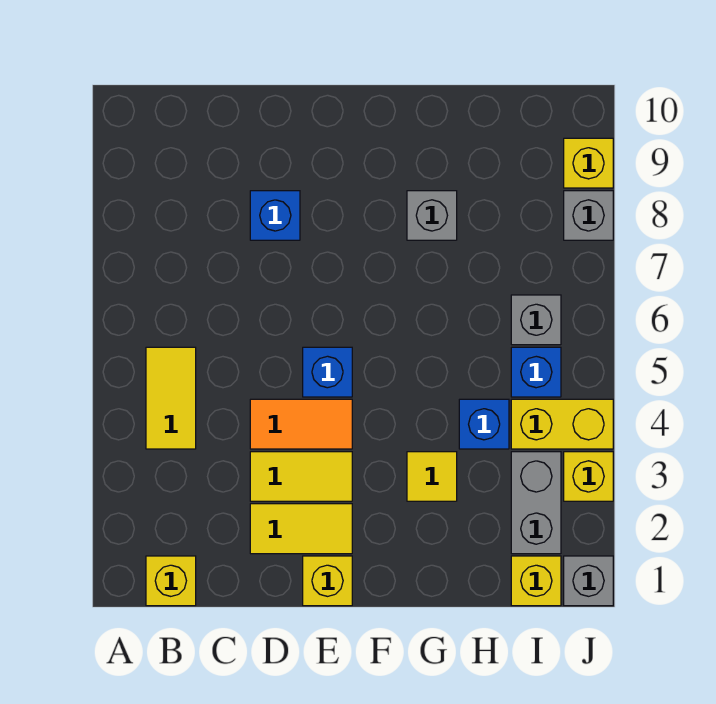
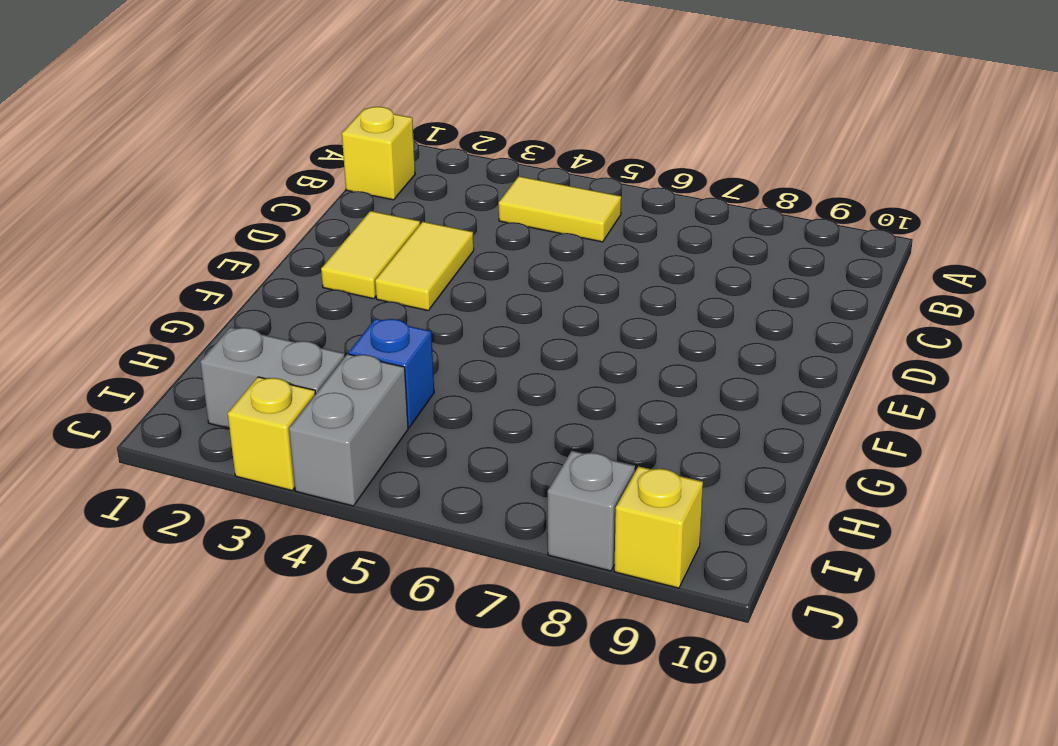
grey brick I4:J4 level 1 -> yellow brick I4:J4 level 1
none -> orange tile D4:E4 level 1
none -> blue brick D8 level 1
none -> yellow brick E1 level 1

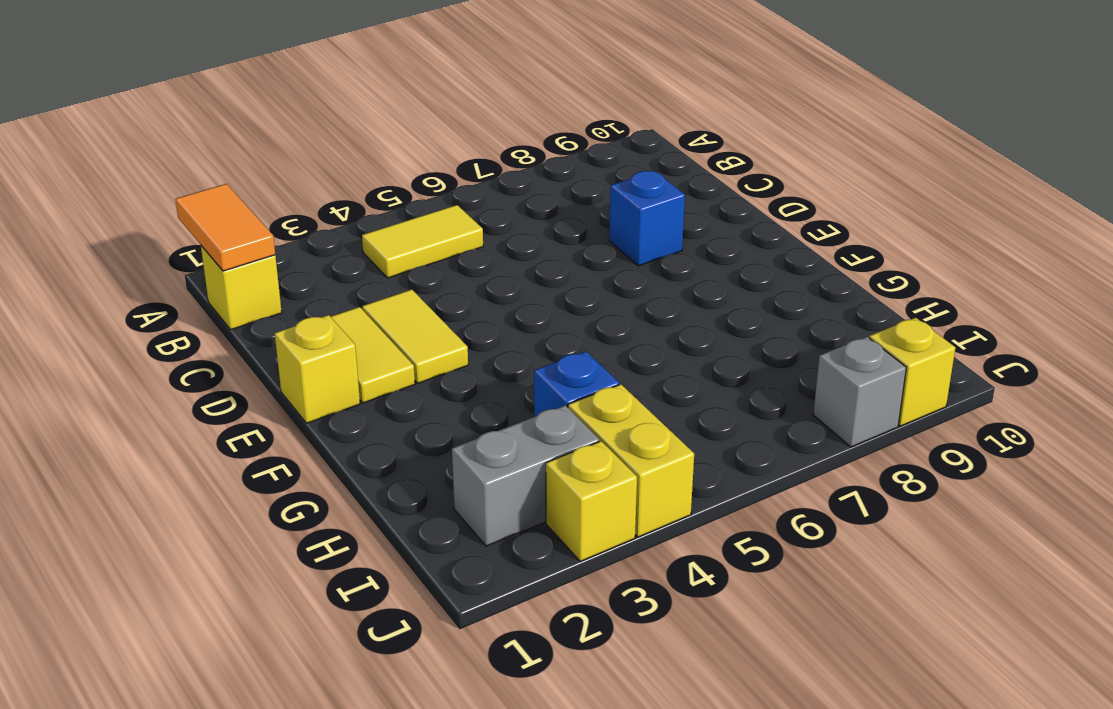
orange tile A1:B1 level 2 -> orange tile D4:E4 level 1
none -> blue brick E5 level 1
none -> yellow tile G3 level 1
none -> grey brick G8 level 1

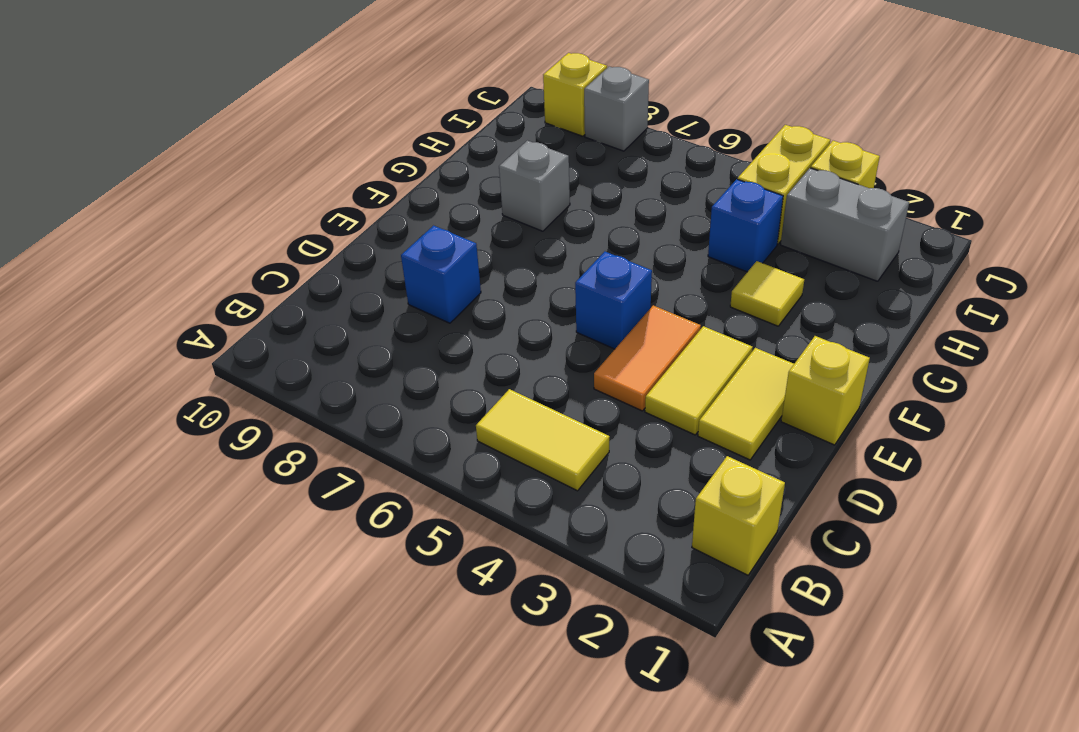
none -> yellow brick I1 level 1
none -> blue brick I5 level 1
none -> grey brick I6 level 1

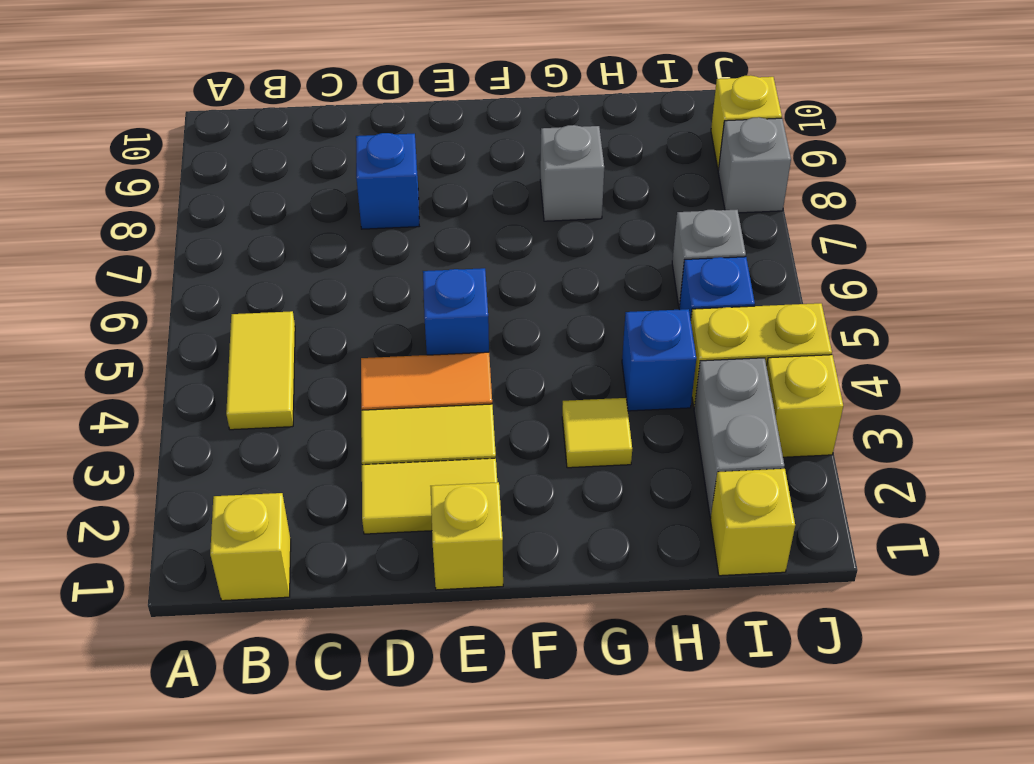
none -> grey brick J1 level 1

